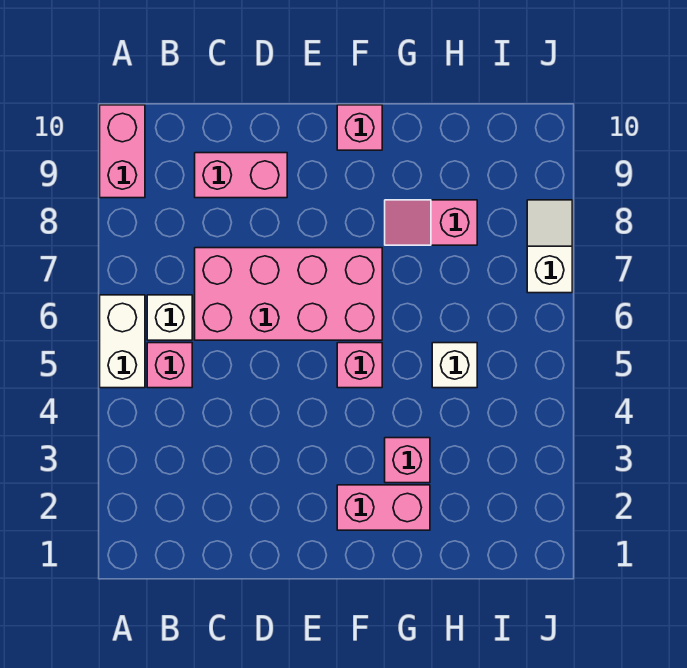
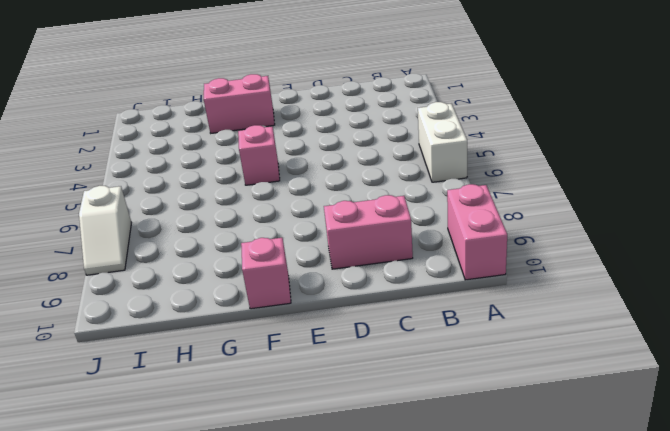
none -> pink brick B5 level 1
none -> white brick B6 level 1
none -> pink brick C6:F7 level 1

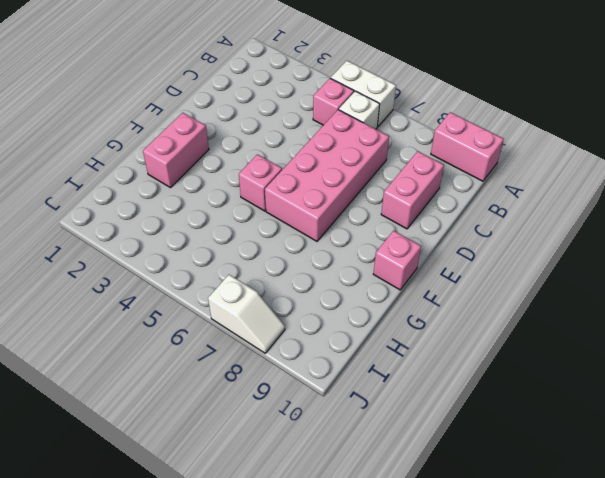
none -> pink brick G3 level 1
none -> pink slope G8:H8 level 1 top H
none -> white brick H5 level 1

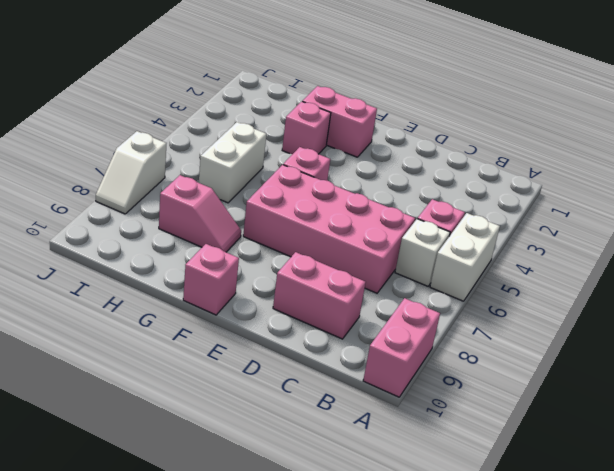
white brick H5:H6 level 1 -> white brick H5 level 1

